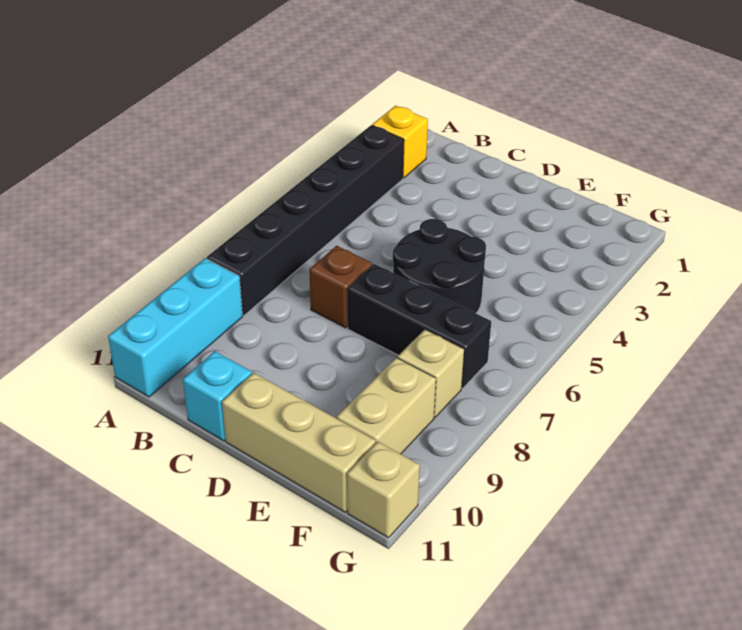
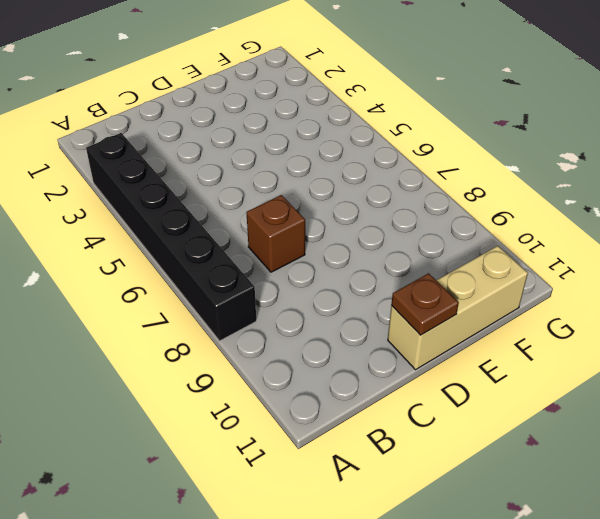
brown plate D11 level 2 -> none
none -> yellow brick A2 level 1
none -> cyan brick A9:A11 level 1

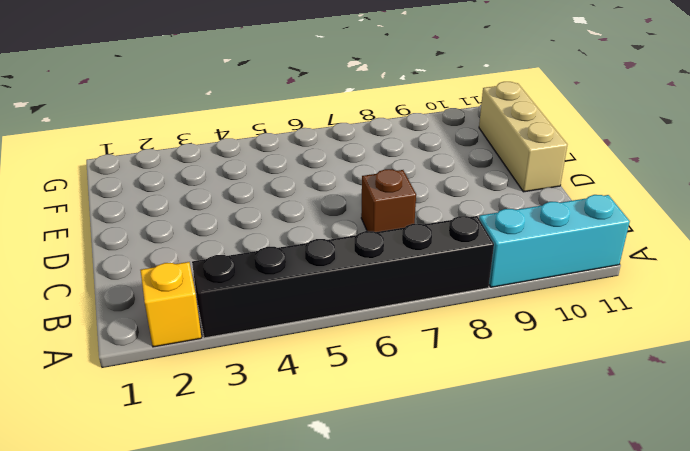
none -> cyan brick C11 level 1
none -> black round brick D5:E6 level 1

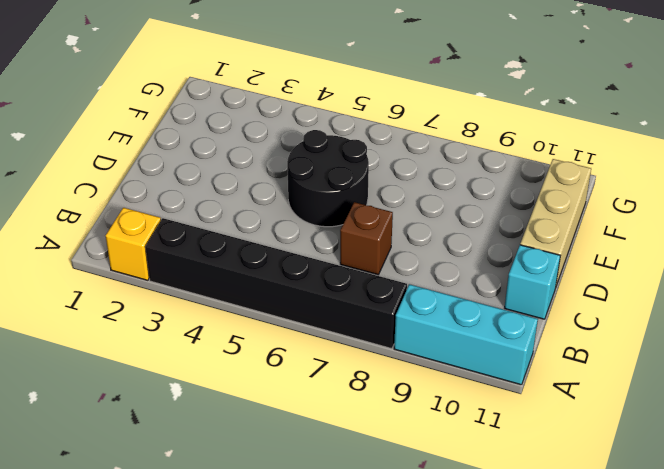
none -> black brick D7:F7 level 1
none -> tan brick F8 level 1

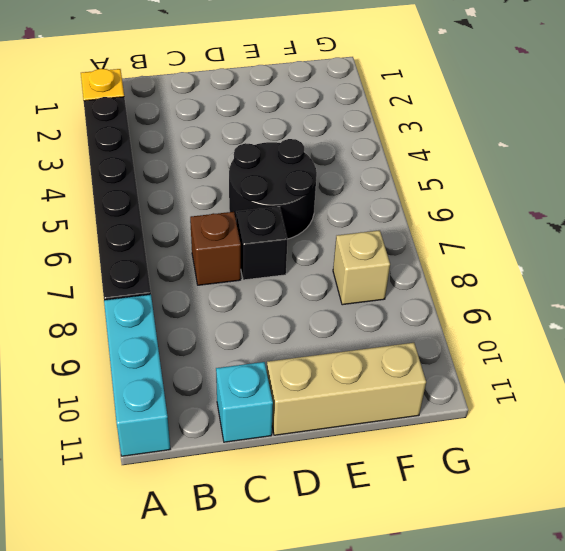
black brick D7 level 1 -> black brick D7:F7 level 1
none -> tan brick F9:F10 level 1
none -> tan brick G11 level 1

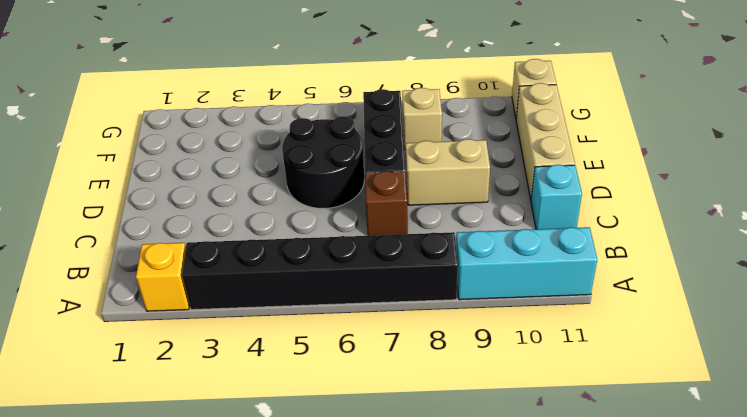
tan brick D8:D9 level 1 -> tan brick F9:F10 level 1

